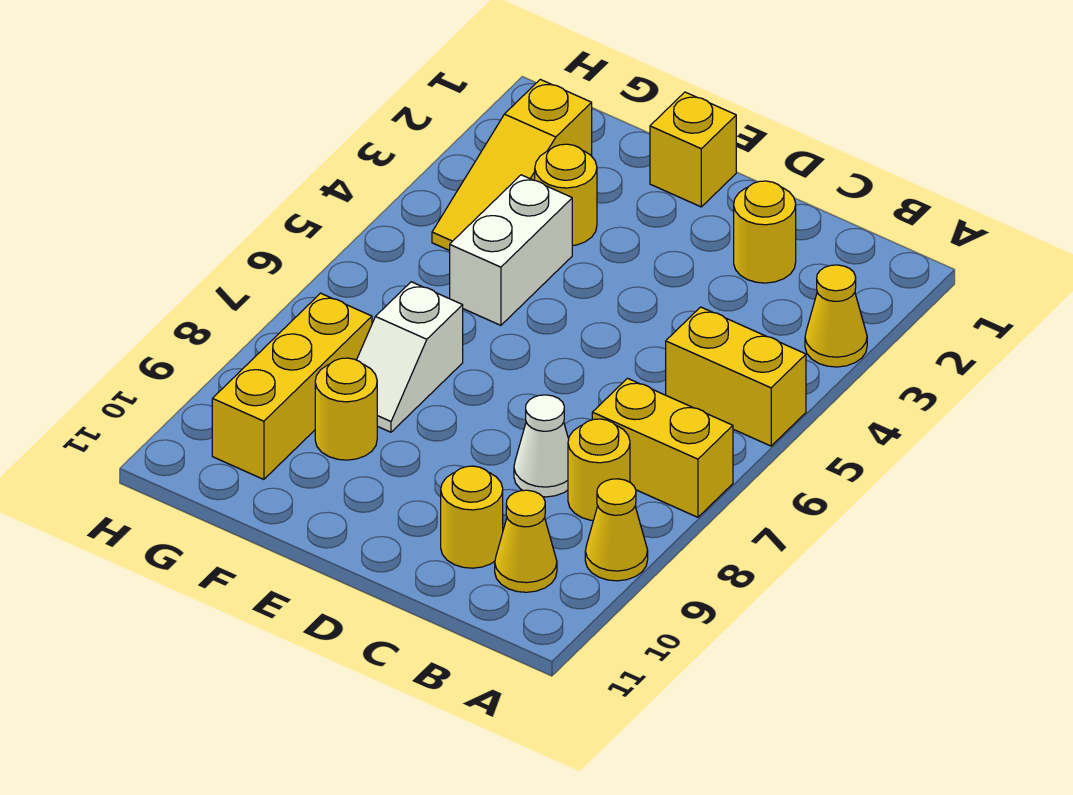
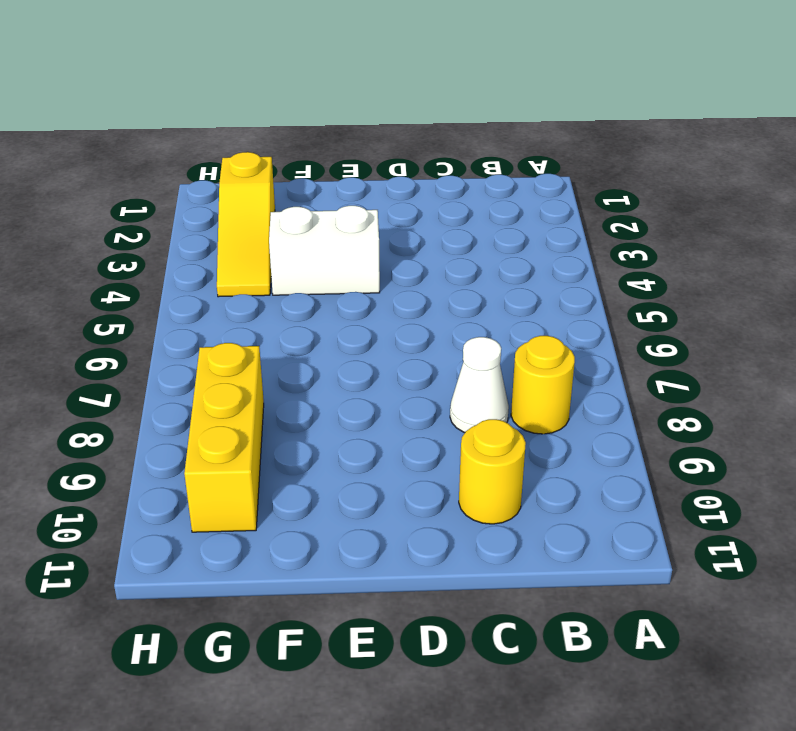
white brick E4:F4 level 1 -> white brick F4:F5 level 1
none -> yellow cone A3 level 1
none -> yellow brick A5:B5 level 1
none -> yellow brick A7:B7 level 1

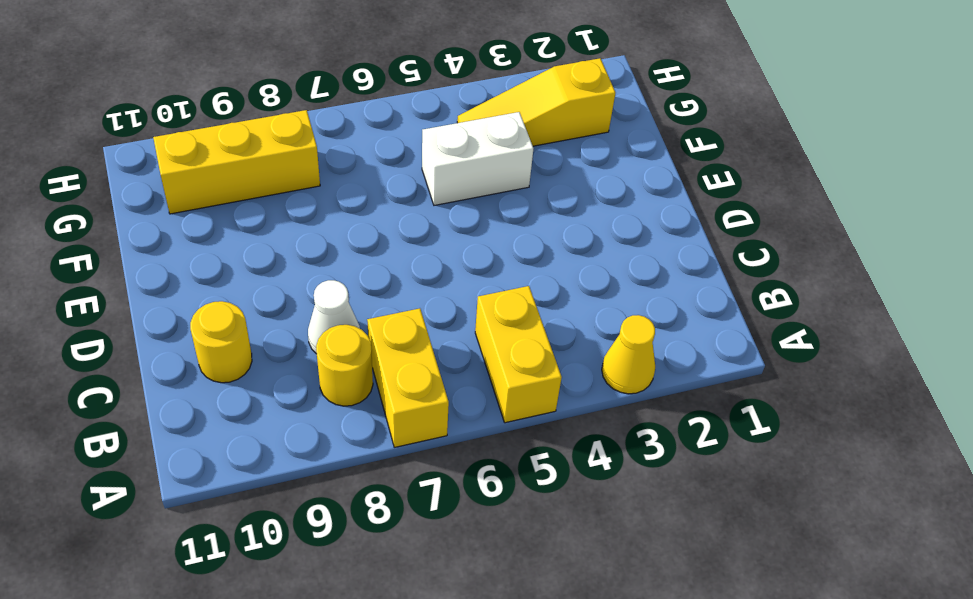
none -> yellow cone A9 level 1
none -> yellow cone B10 level 1
none -> yellow round brick C2 level 1

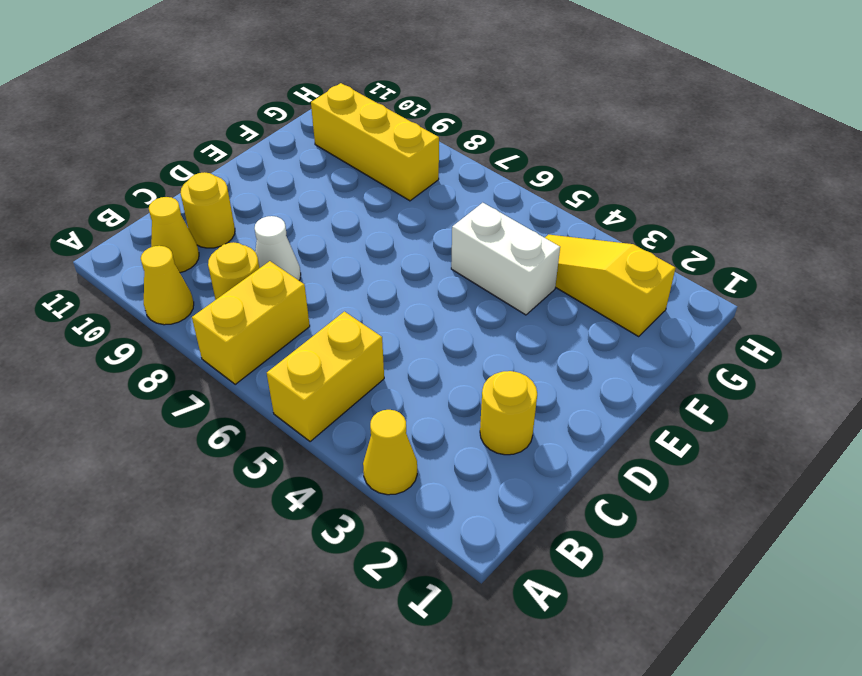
none -> yellow brick E1 level 1
none -> yellow round brick F3 level 1
none -> white slope F7:F8 level 1 top 7

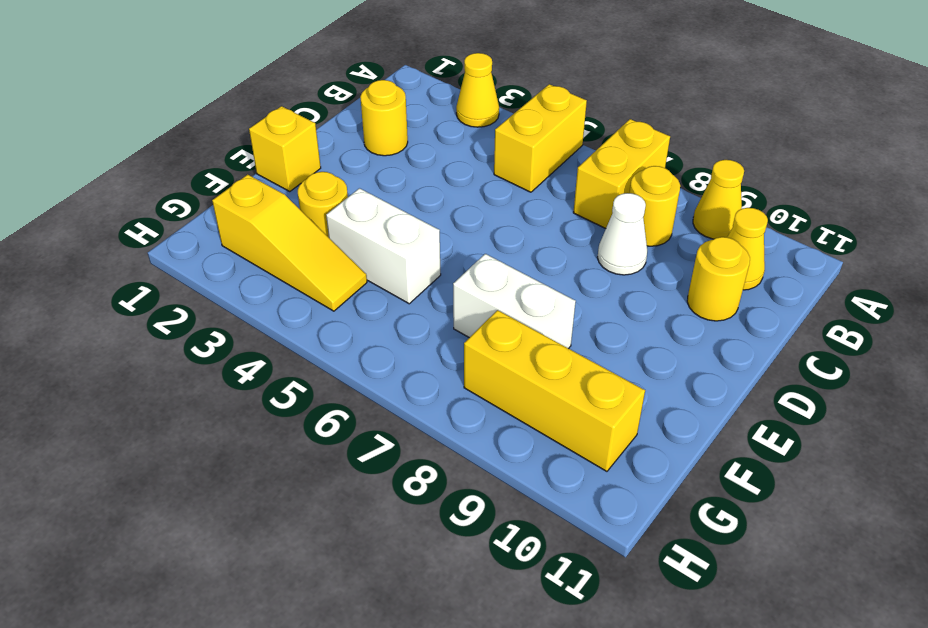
white brick F7:F8 level 1 -> white slope F7:F8 level 1 top 7
none -> yellow round brick F9 level 1

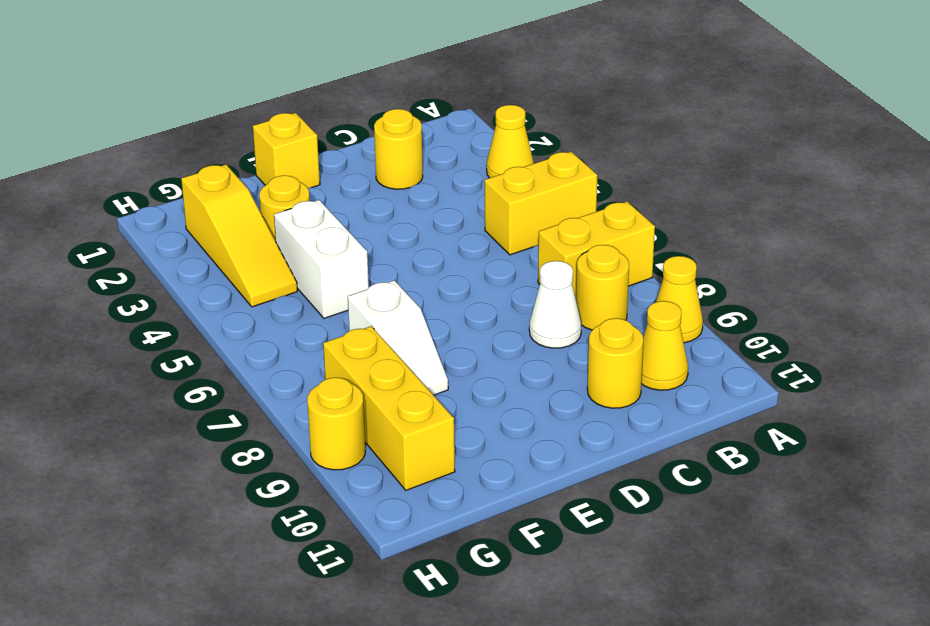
yellow round brick H9 level 1 -> yellow round brick F9 level 1

